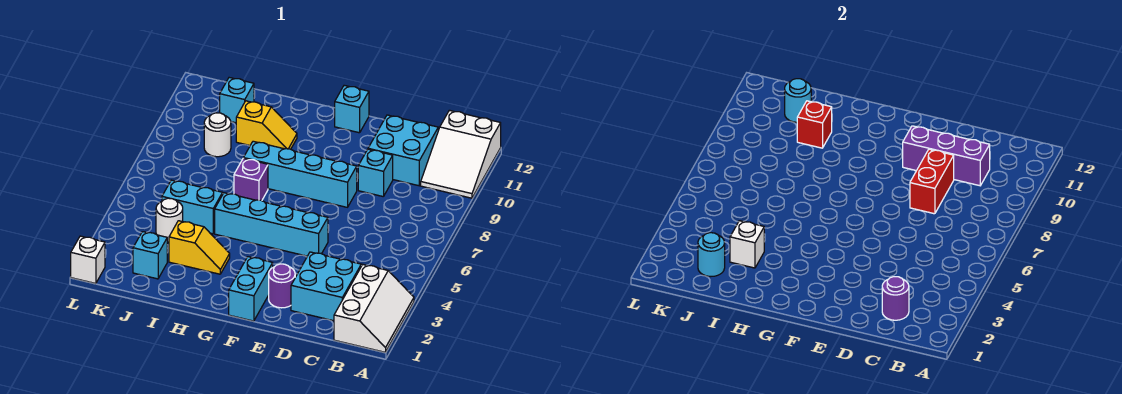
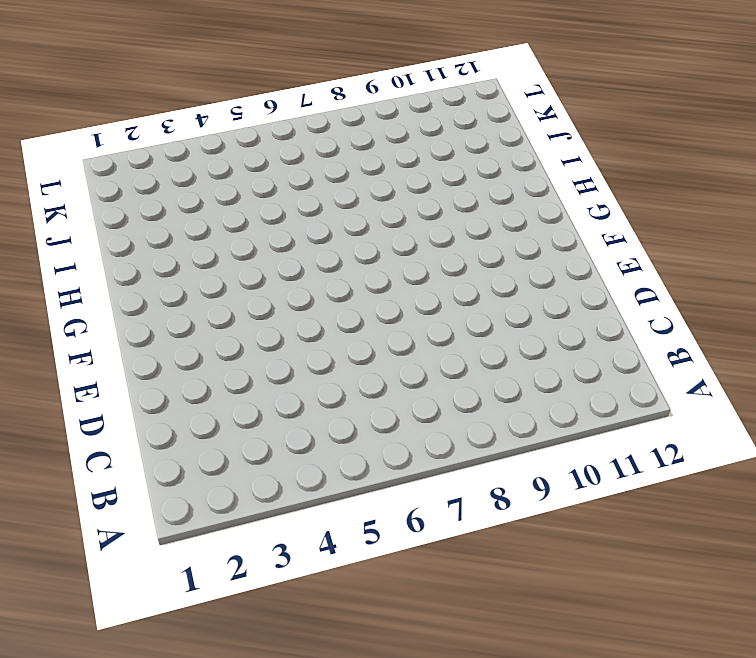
none -> white slope A1:B3 level 1 top B
none -> white slope A10:B12 level 1 top 12
none -> cyan brick C2:D3 level 1

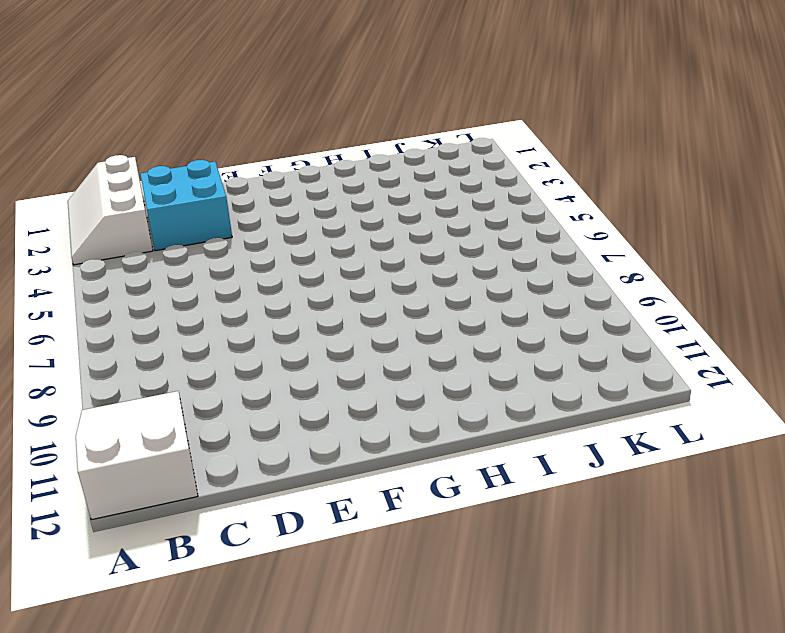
none -> cyan brick C10:D11 level 1
none -> cyan brick D9 level 1
none -> purple round brick E2 level 1

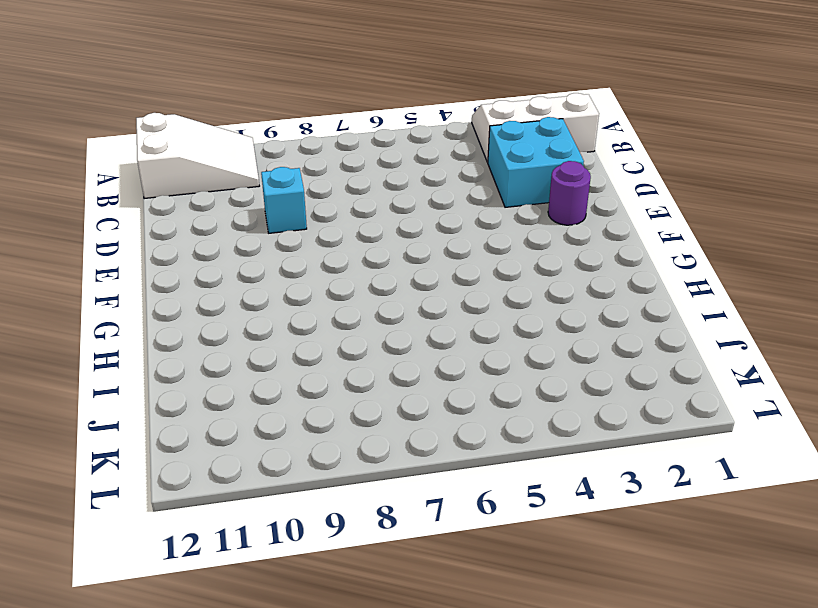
none -> cyan brick C10:D11 level 1
none -> cyan brick E5:H5 level 1
none -> cyan brick E8:H8 level 1

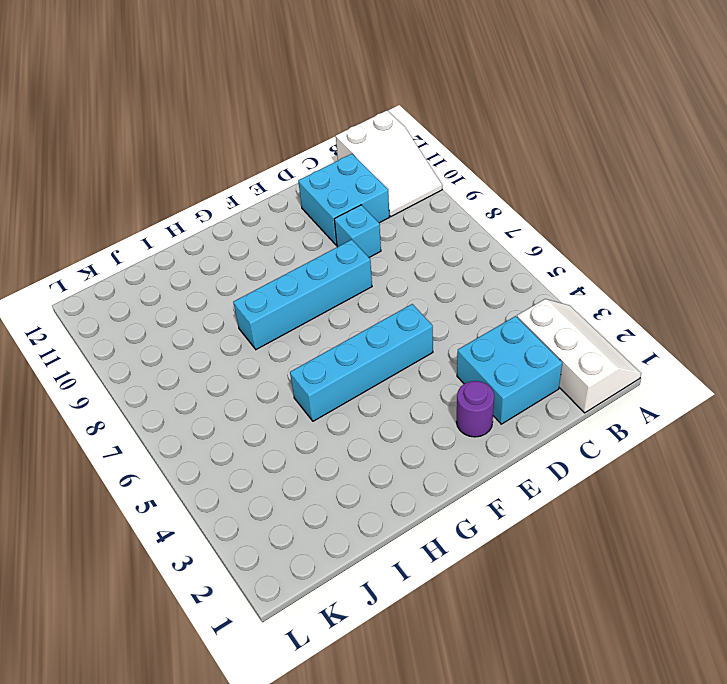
none -> cyan brick F1:F2 level 1
none -> cyan brick F12 level 1
none -> yellow slope H3:I3 level 1 top I

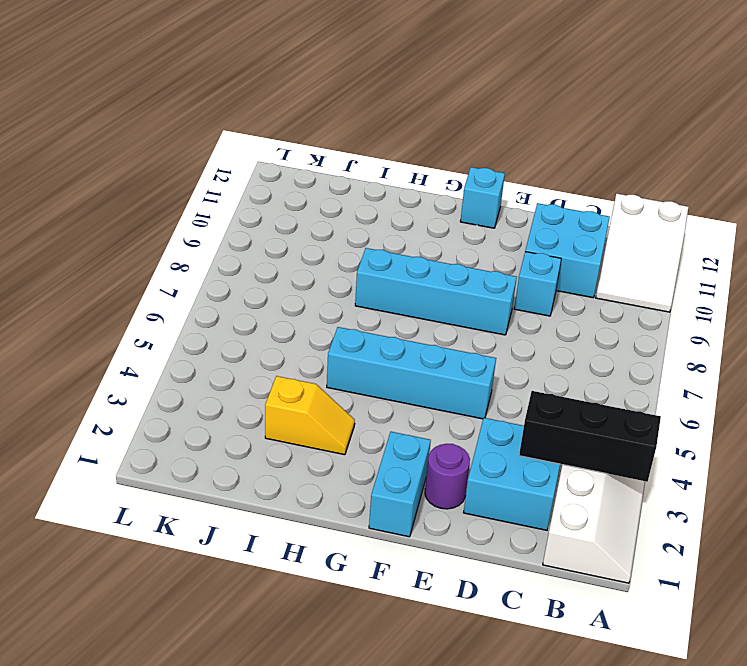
black brick A3:C3 level 2 -> none
none -> purple brick H7 level 1
none -> yellow slope H10:I10 level 1 top I
none -> cyan brick I5:J5 level 1

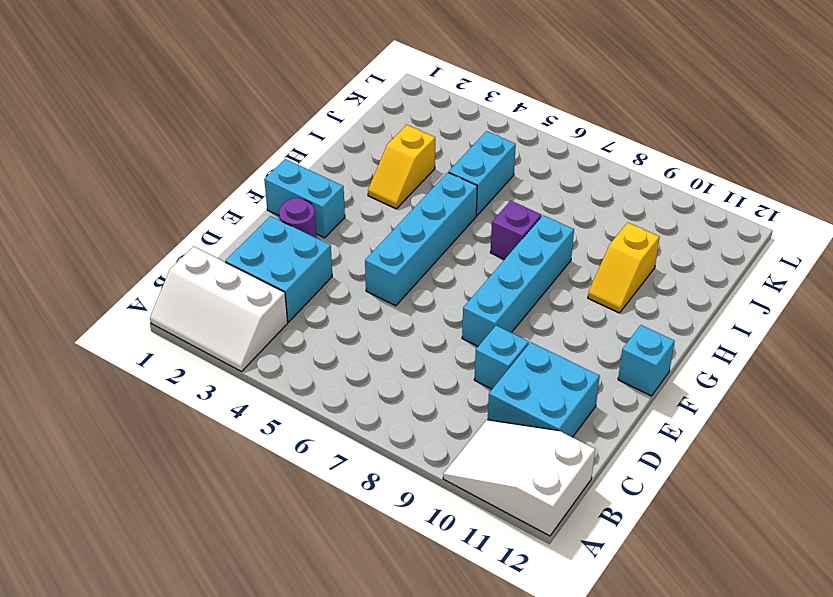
none -> cyan brick J2 level 1
none -> white round brick J4 level 1
none -> white round brick J9 level 1

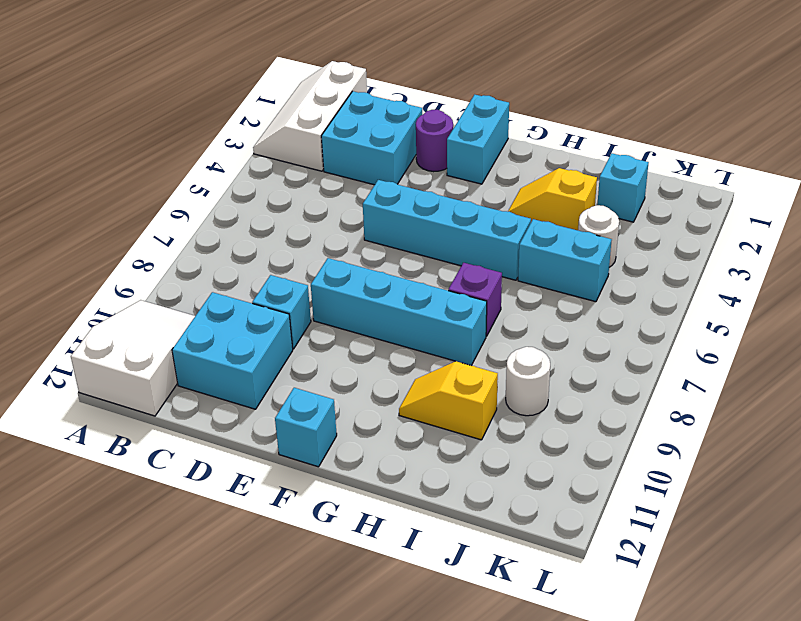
none -> cyan brick J11 level 1
none -> white brick L1 level 1
none -> purple round brick C2 level 2

